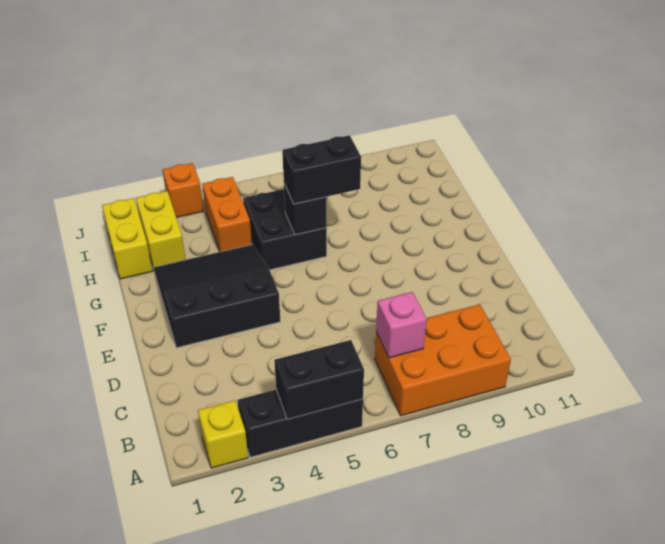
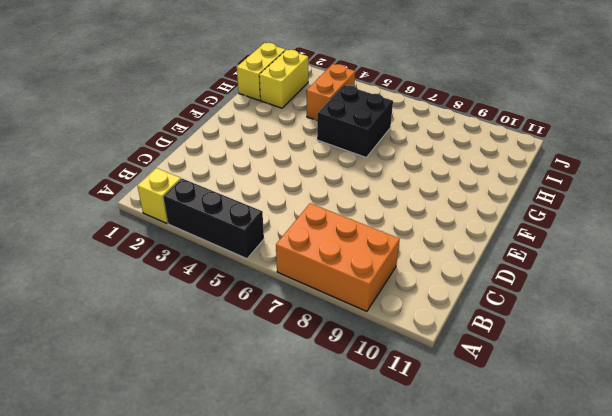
none -> black slope E2:G4 level 1 top E
none -> orange brick J3 level 1
none -> black brick A4:A5 level 2

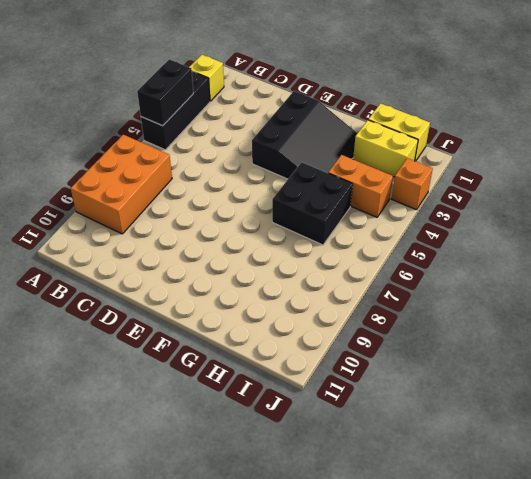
none -> pink brick B7 level 2
none -> black brick G6 level 2
none -> black brick G6:G7 level 3

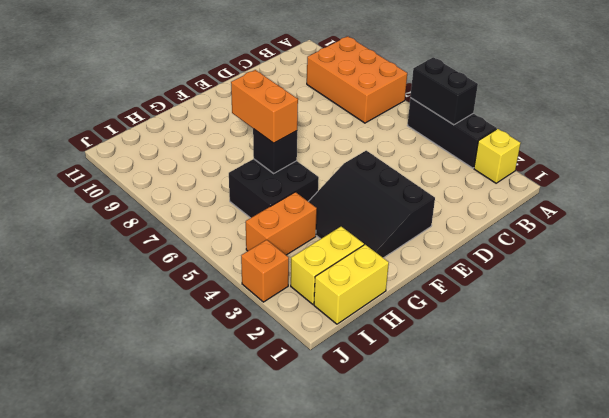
orange brick G6:G7 level 3 -> black brick G6:G7 level 3
none -> pink brick B7 level 2

